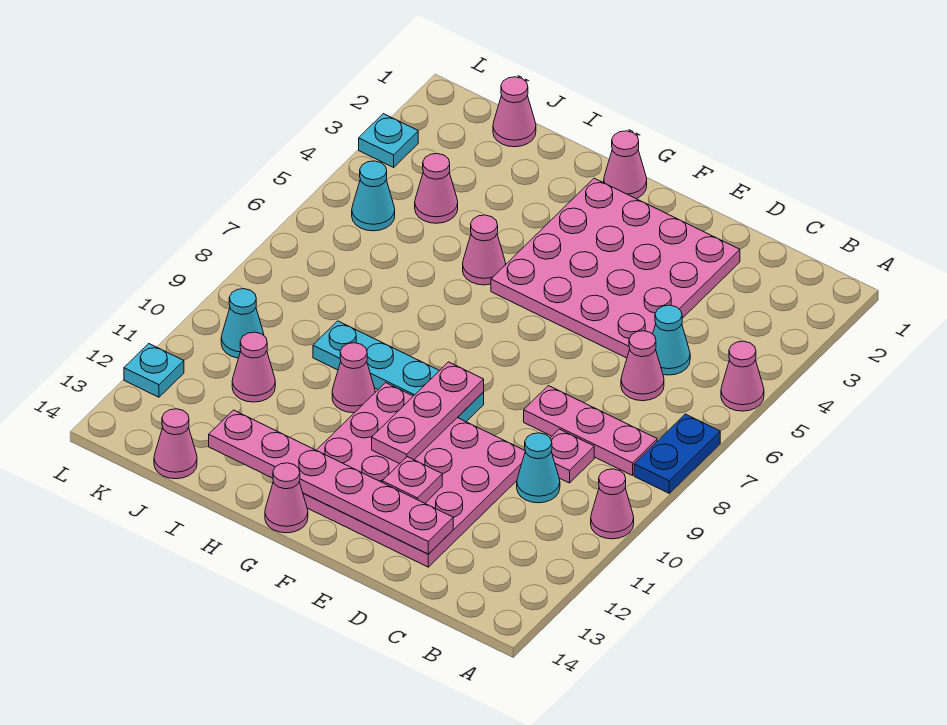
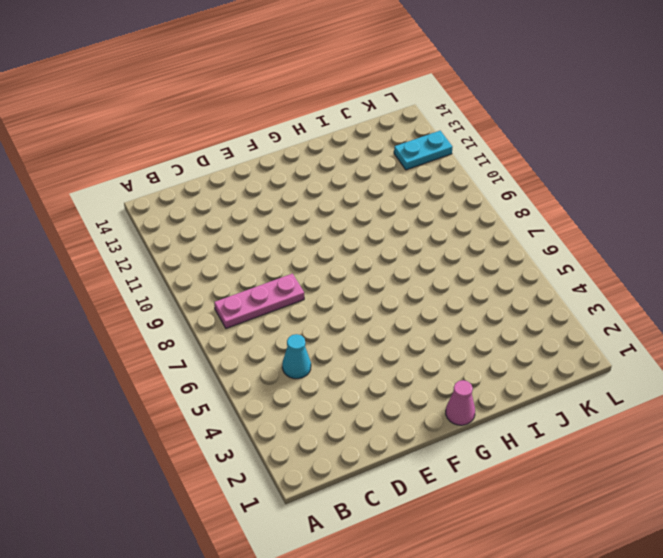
cyan plate K12:L12 level 1 -> cyan plate L12 level 1
none -> pink cone A5 level 1
none -> blue plate A7:A8 level 1
none -> pink cone A10 level 1

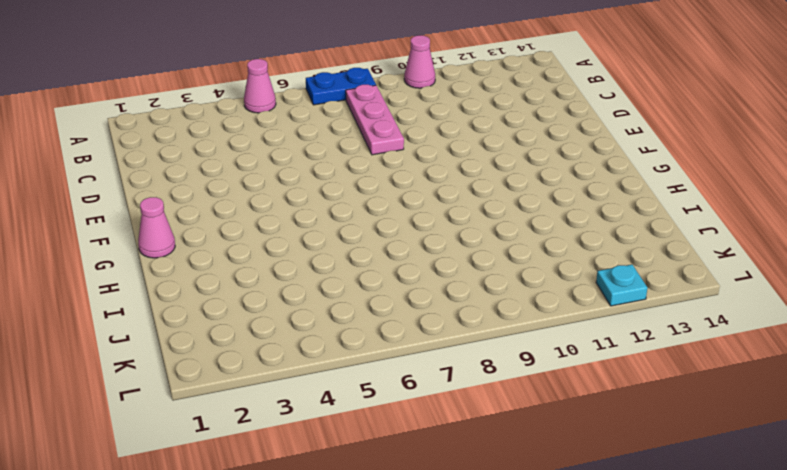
none -> cyan cone C5 level 1
none -> pink cone C6 level 1
none -> pink plate C9 level 1

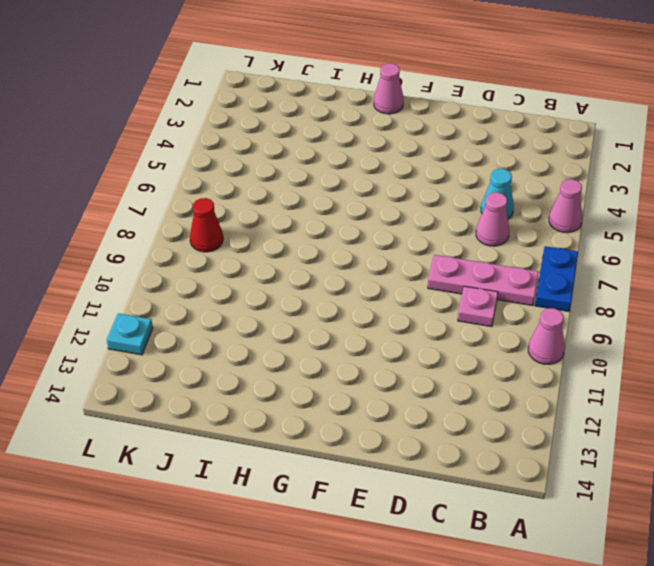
red cone K8 level 1 -> none
none -> cyan cone C10 level 1
none -> pink plate D2:G5 level 1
none -> pink plate D10:G13 level 1

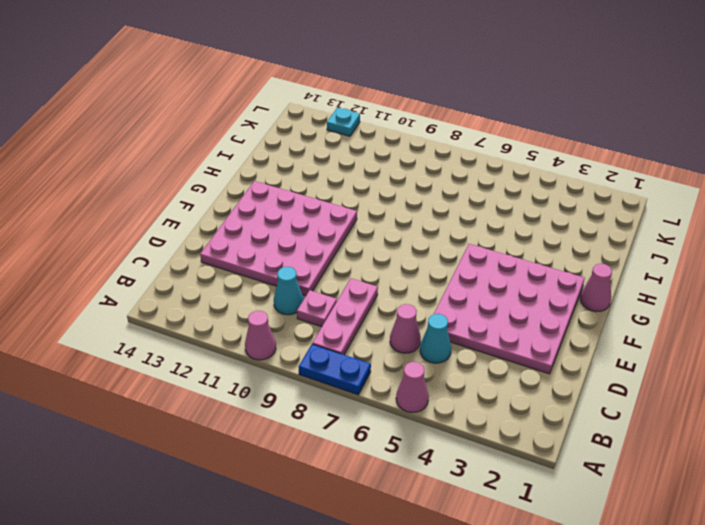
none -> cyan plate F9:I9 level 1
none -> pink cone G14 level 1
none -> pink cone H5 level 1

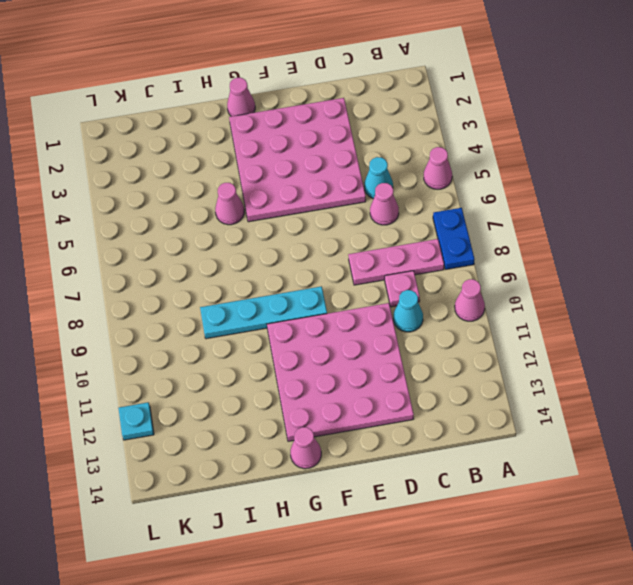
none -> pink cone H10 level 1
none -> pink cone J1 level 1
none -> pink cone J4 level 1

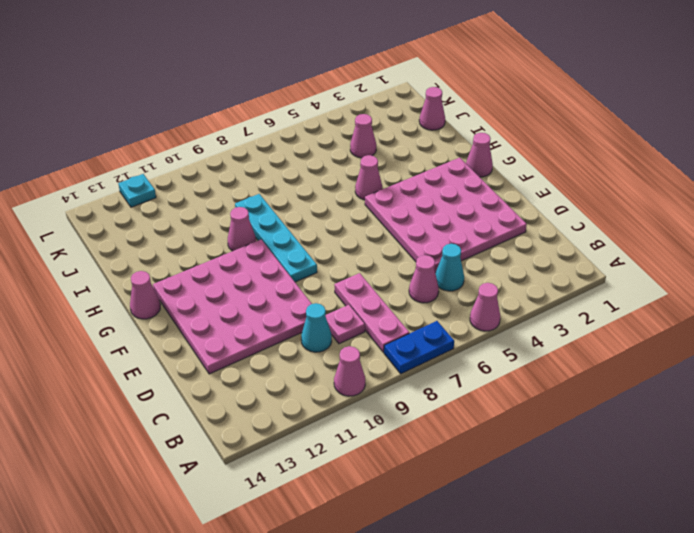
none -> pink cone J11 level 1
none -> pink cone J14 level 1
none -> cyan cone K5 level 1

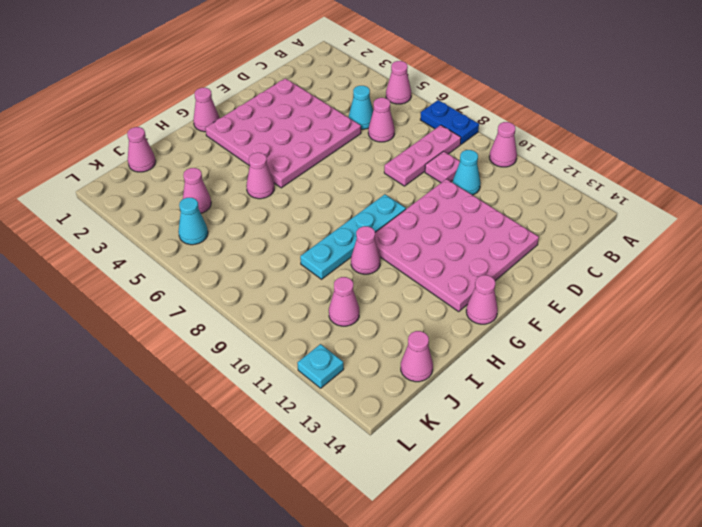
none -> cyan cone K10 level 1
none -> cyan plate L3 level 1
none -> pink plate D13:I13 level 2

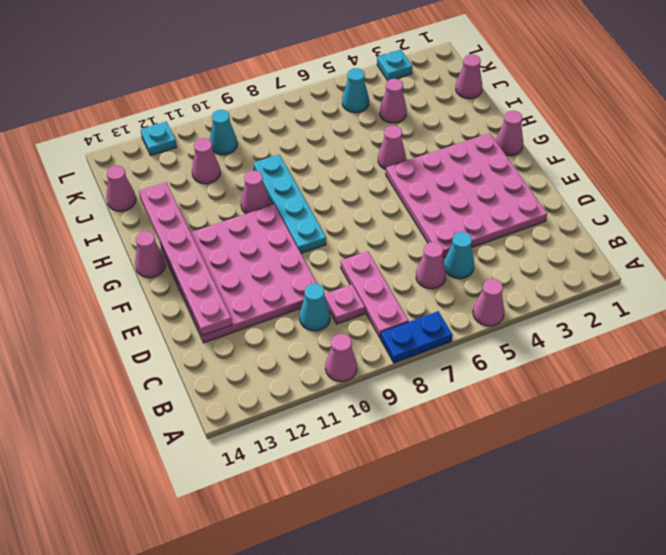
none -> pink plate E12 level 2
none -> pink plate F9:F11 level 2

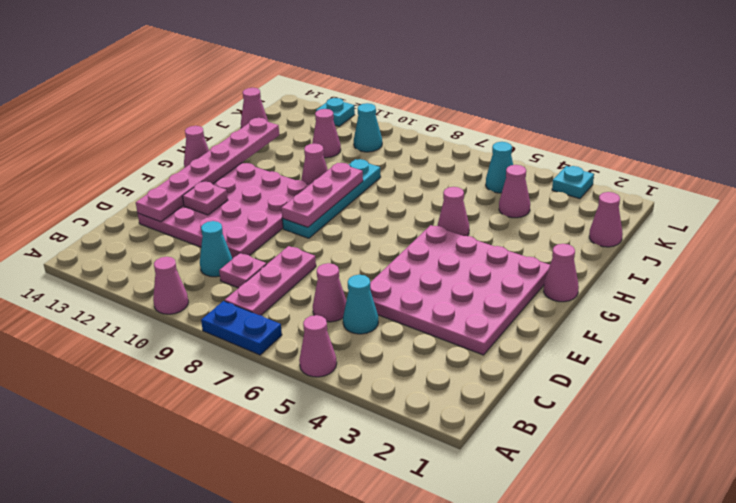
pink plate F9:H9 level 2 -> pink plate F9:F11 level 2

